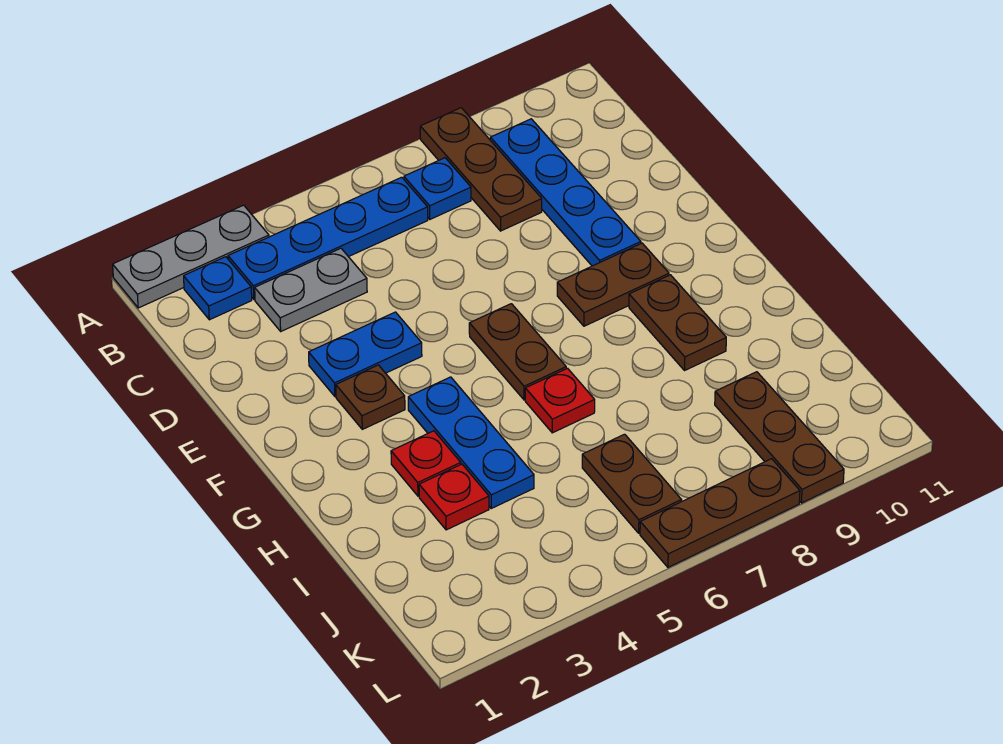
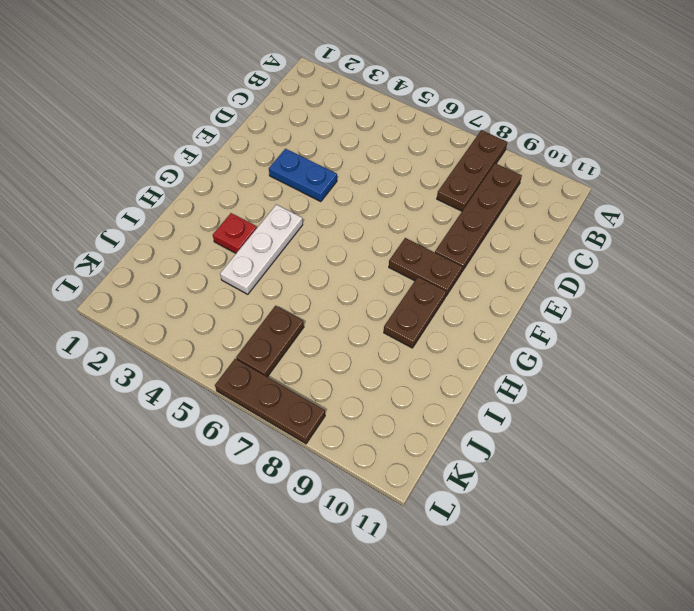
brown plate B9:E9 level 1 -> blue plate B9:E9 level 1
white plate G4:I4 level 1 -> blue plate G4:I4 level 1
none -> grey plate A1:A3 level 1
none -> blue plate B2 level 1
none -> blue plate B3:B6 level 1

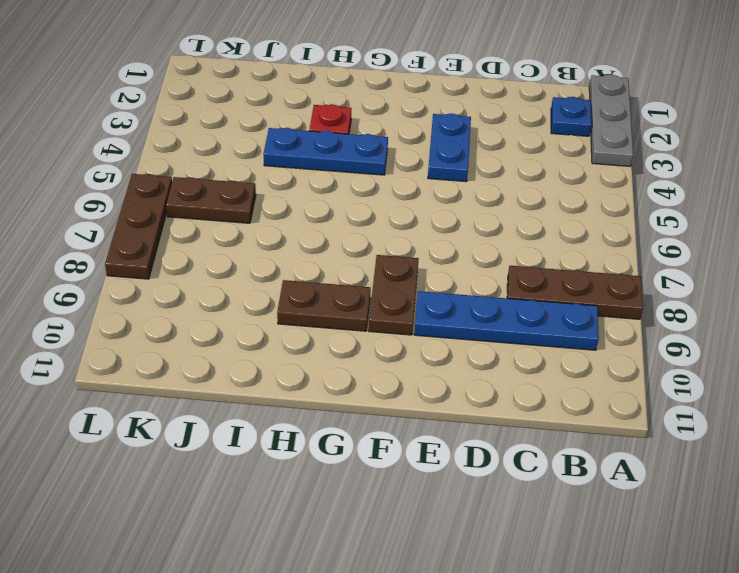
none -> blue plate B3:B6 level 1
none -> blue plate B7 level 1
none -> grey plate C3:C4 level 1

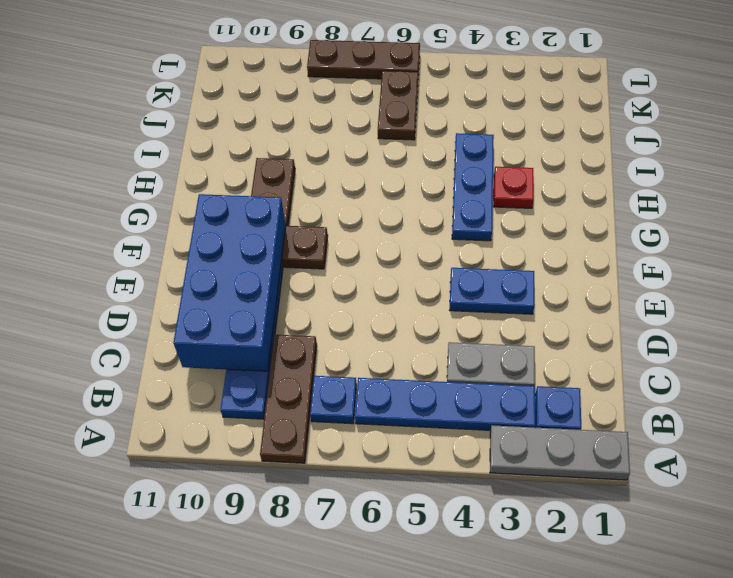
blue brick C9:F10 level 2 -> none
none -> brown plate F3 level 1
none -> brown plate F6:G6 level 1
none -> red plate H6 level 1

